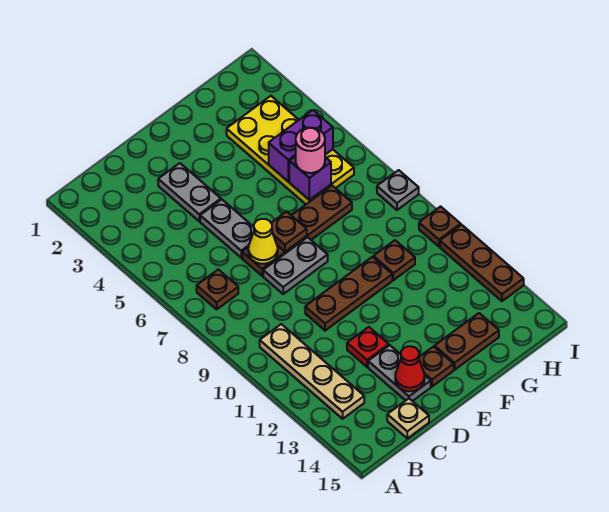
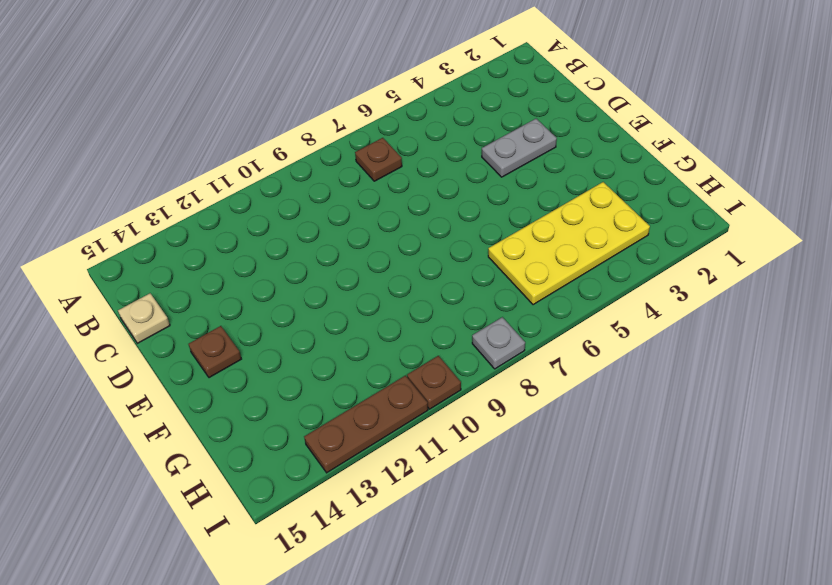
none -> tan plate B10:B13 level 1
none -> grey plate D5:D6 level 1
none -> brown plate D7:G7 level 1

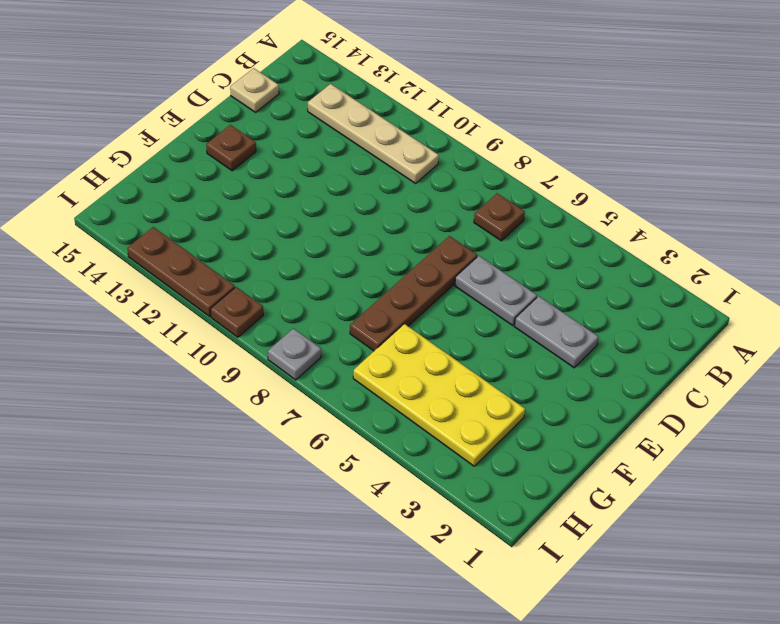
none -> grey plate D8:E8 level 1
none -> brown plate D10:F10 level 1
none -> red plate D12 level 1

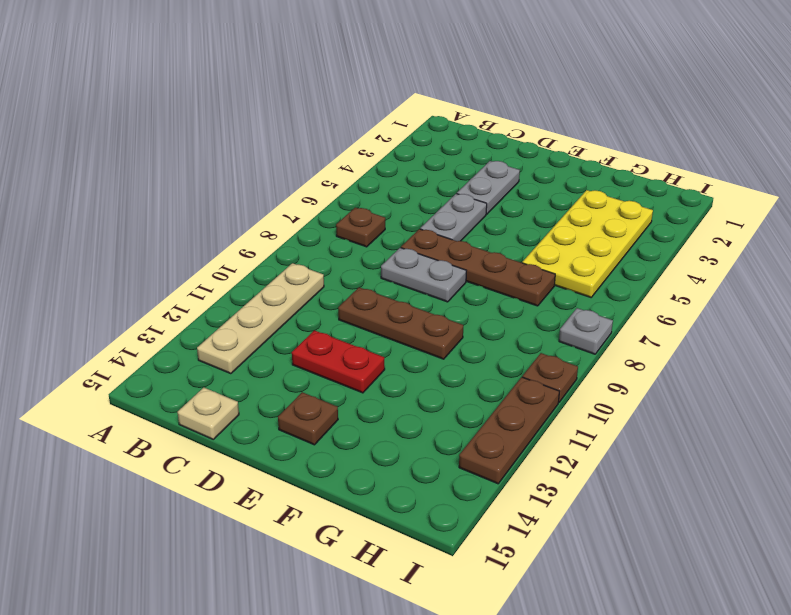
red plate D12:E12 level 1 -> red plate D12 level 1
none -> grey plate D13:D14 level 1
none -> brown plate F14:G14 level 1
none -> brown plate G10 level 1

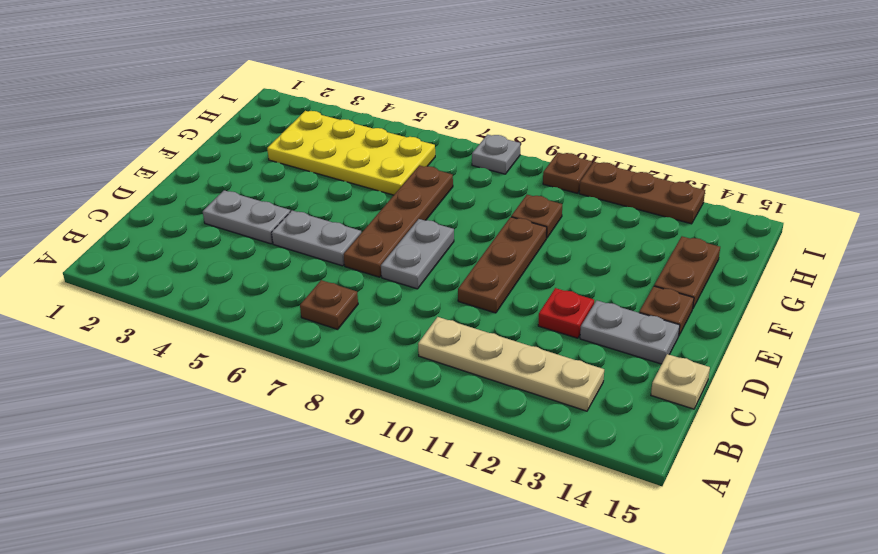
none -> yellow cone D7 level 2
none -> red cone D14 level 2
none -> brown plate E7 level 2

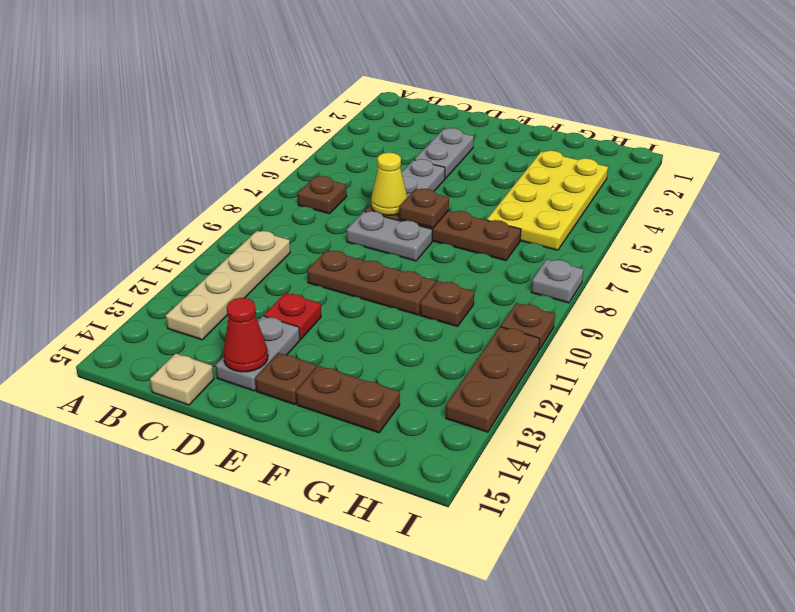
none -> purple brick G5:H5 level 2
none -> purple brick G6 level 2
none -> pink round brick G6 level 3

